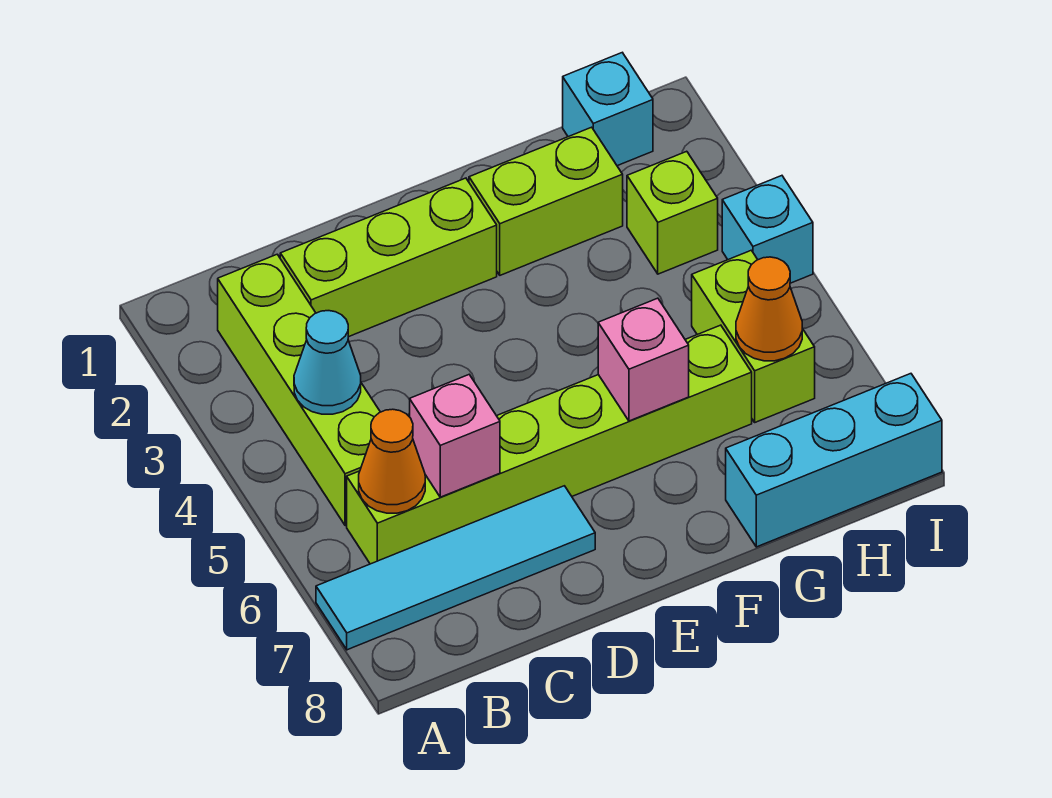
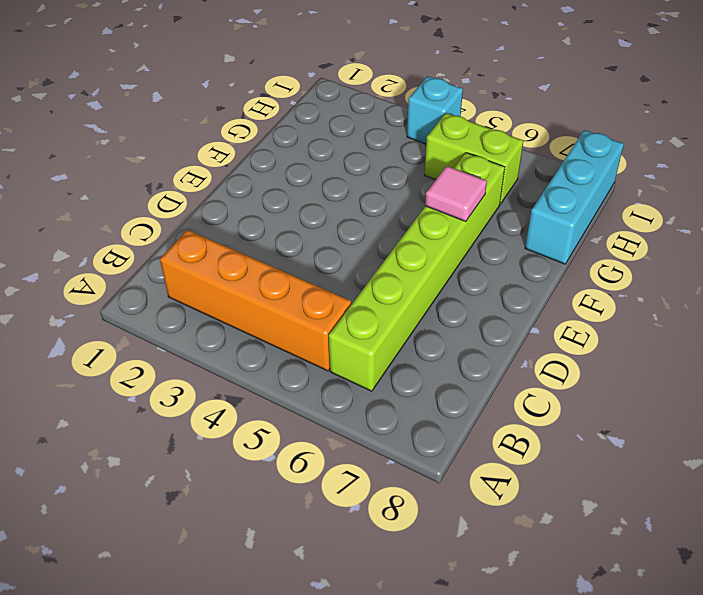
orange brick B2:B5 level 1 -> lime brick B2:B5 level 1
pink tile F6 level 2 -> pink brick F6 level 2
none -> cyan tile A7:D7 level 1
none -> lime brick C2:E2 level 1
none -> lime brick F2:G2 level 1

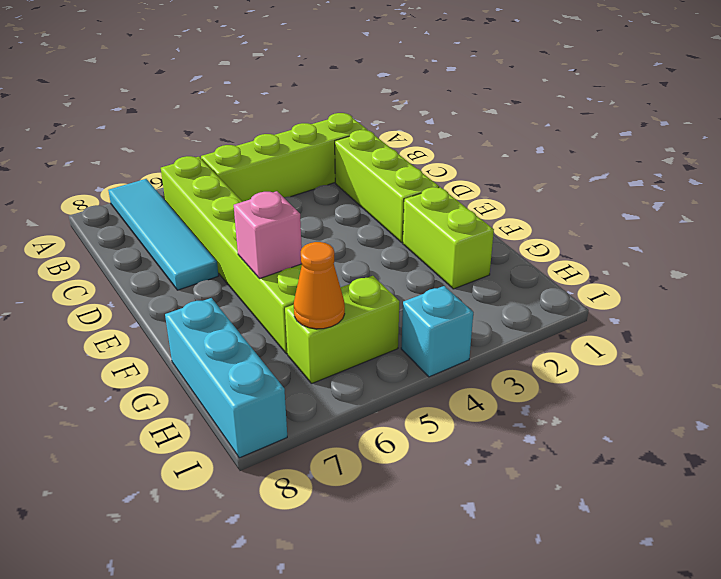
none -> cyan brick H1 level 1
none -> lime brick H3 level 1
none -> cyan cone B4 level 2

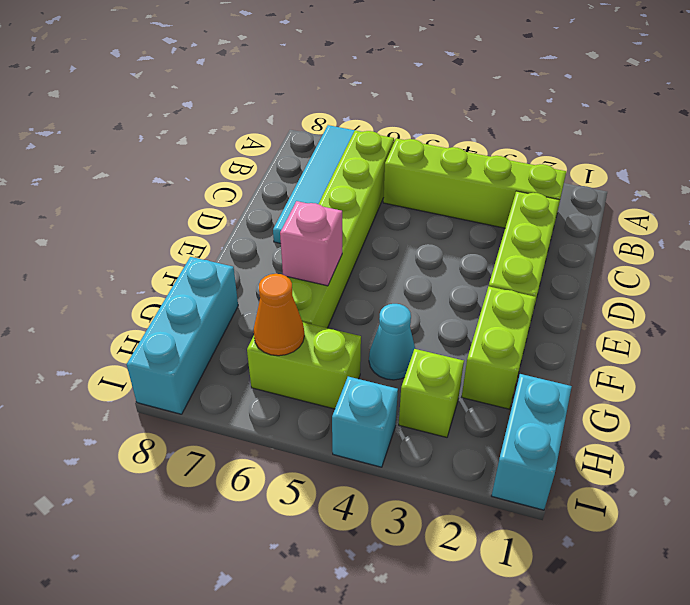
cyan cone G4 level 1 -> cyan cone B4 level 2
cyan brick H1:I1 level 1 -> cyan brick H1 level 1
none -> orange cone B6 level 2
none -> pink brick C6 level 2

